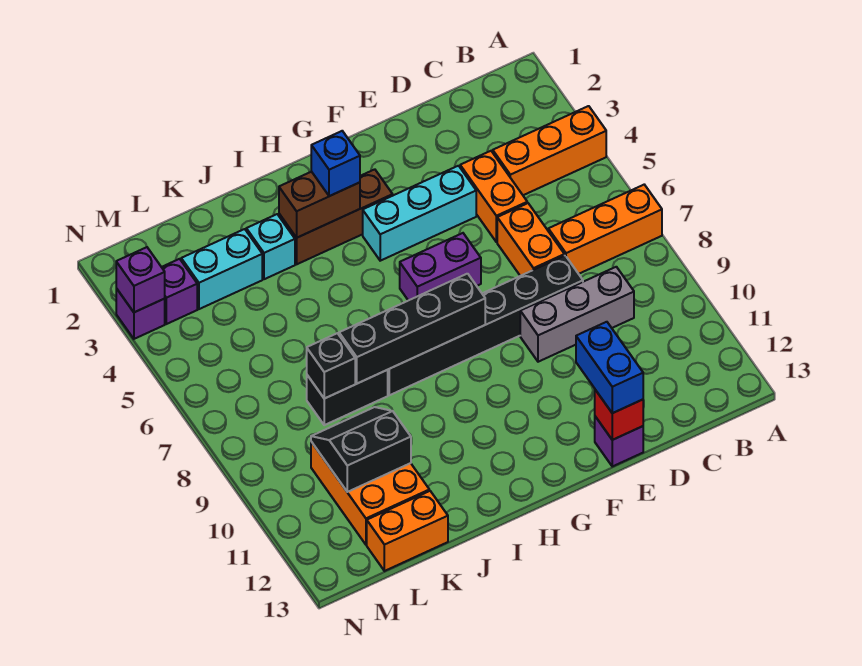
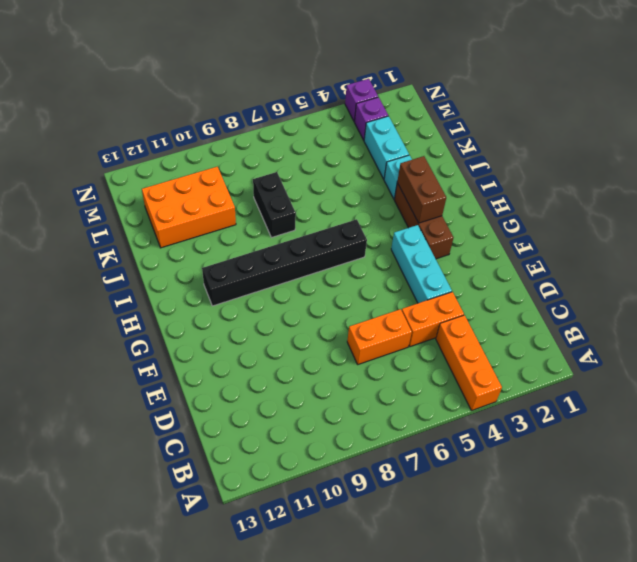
black brick H6:H11 level 1 -> black brick D8:I8 level 1
none -> orange brick A7:C7 level 1
none -> grey brick C9:E9 level 1
none -> purple brick E13 level 1

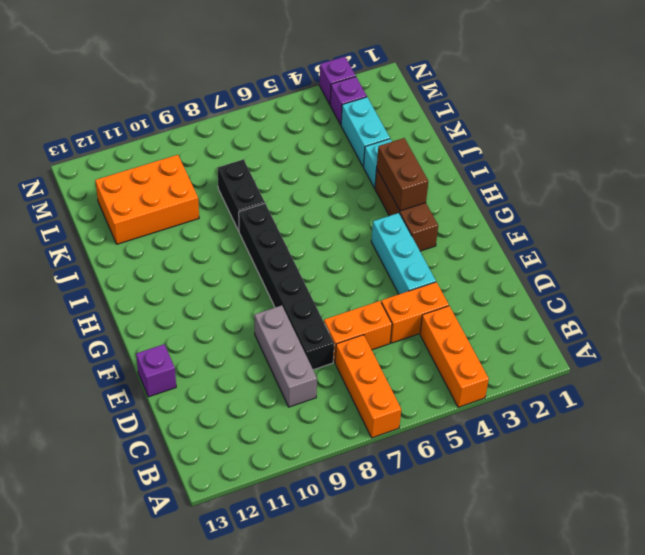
none -> purple brick F6:G6 level 1
none -> orange brick K13:L13 level 1
none -> red brick E13 level 2

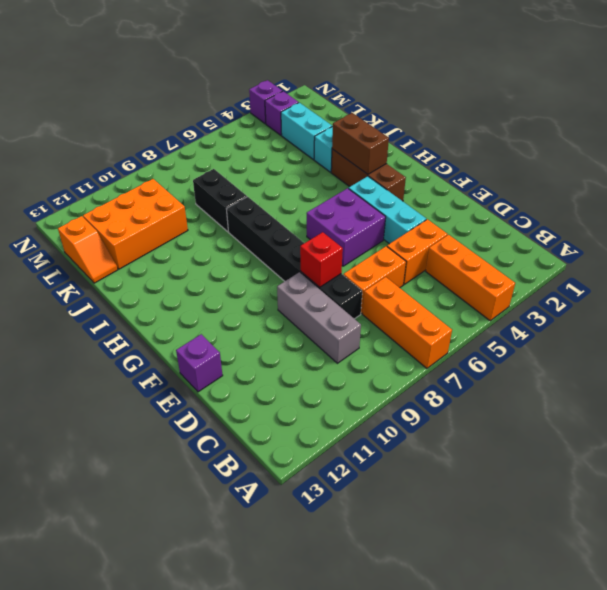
red brick E8 level 2 -> red brick E13 level 2
purple brick F5:G6 level 1 -> purple brick F6:G6 level 1
orange slope K13:L13 level 1 top L -> orange brick K13:L13 level 1
none -> black brick G8:J8 level 2
none -> black brick K8 level 2
none -> black slope K10:L11 level 2 top 11

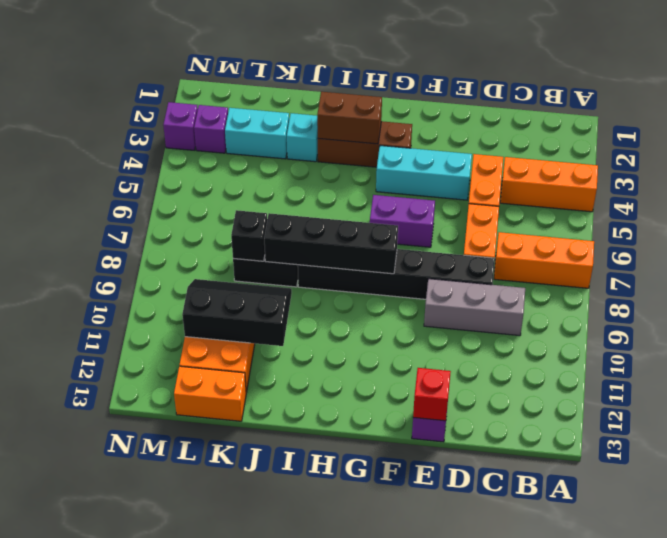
black slope J10:L11 level 2 top 11 -> black slope K10:L11 level 2 top 11
none -> purple brick N3 level 2
none -> blue brick E12:E13 level 3
none -> blue brick H3 level 3

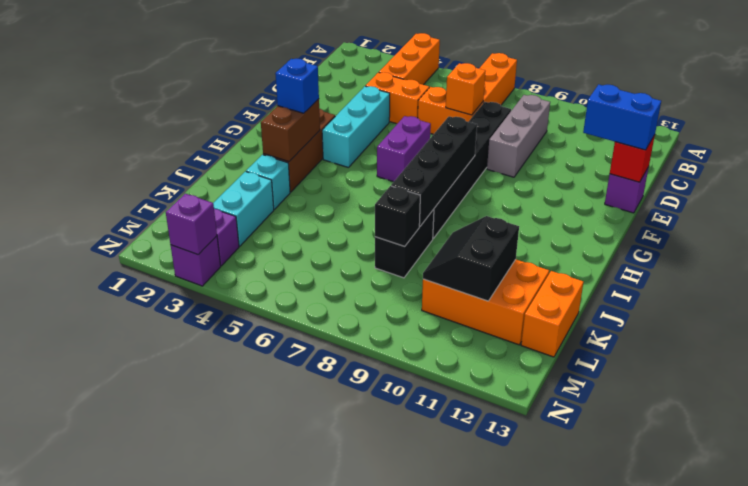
orange brick D7 level 2 -> none

